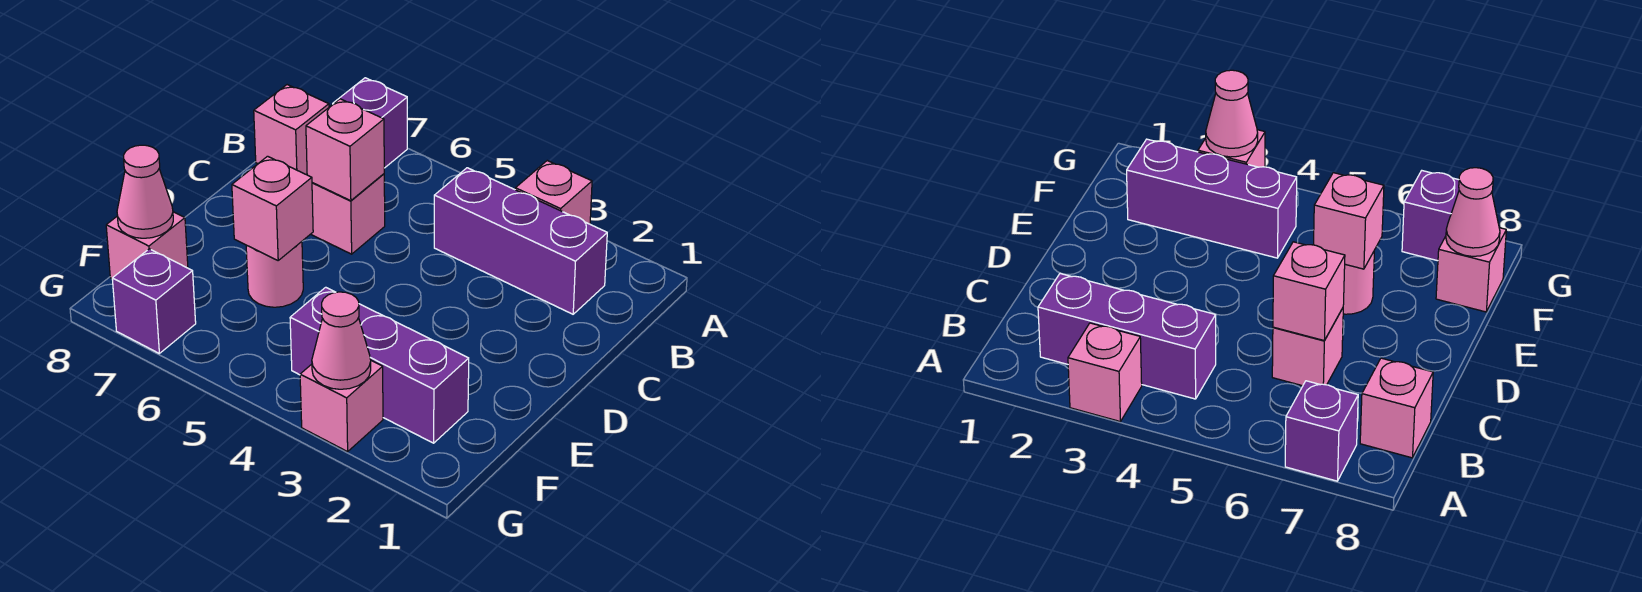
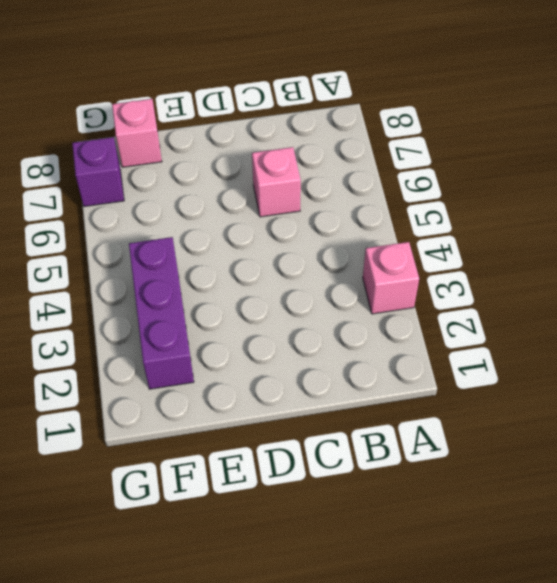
none -> purple brick A7 level 1
none -> purple brick B2:B4 level 1
none -> pink brick B8 level 1

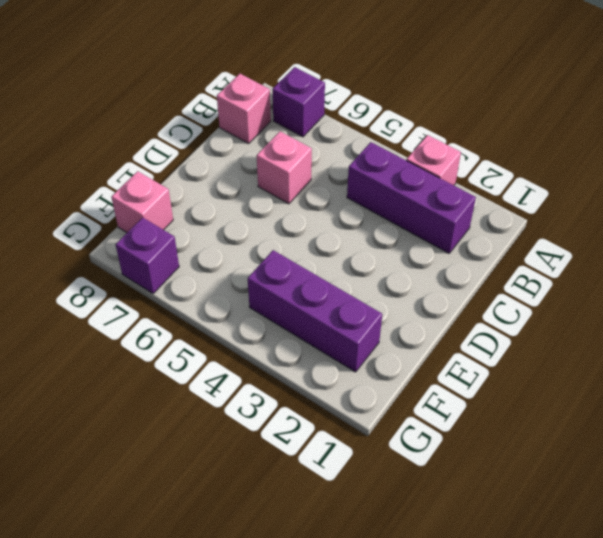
none -> pink round brick E6 level 1
none -> pink brick G3 level 1
none -> pink brick C6 level 2

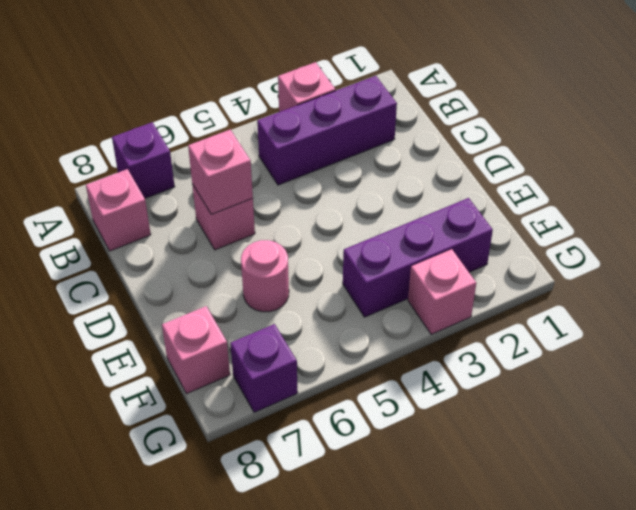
none -> pink brick E6 level 2
none -> pink cone F8 level 2
none -> pink cone G3 level 2

